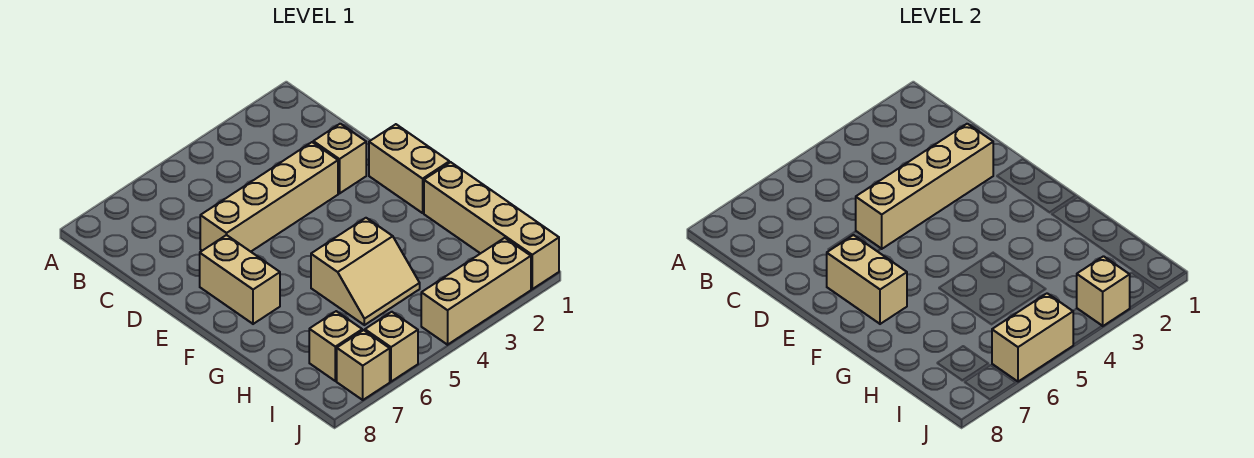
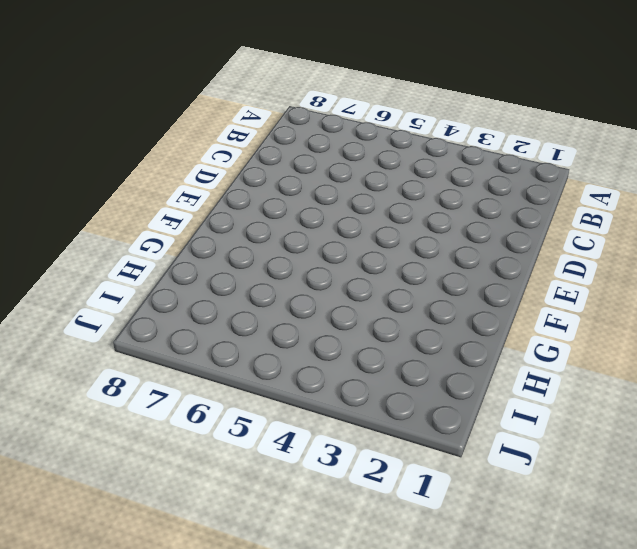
none -> tan brick D2 level 1
none -> tan brick D3:D6 level 1
none -> tan brick E1:F1 level 1

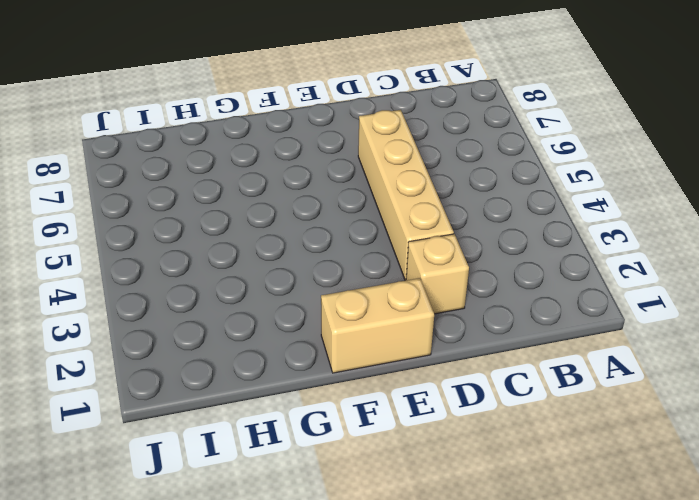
none -> tan brick E7:F7 level 1
none -> tan brick G1:J1 level 1
none -> tan slope G4:H5 level 1 top G

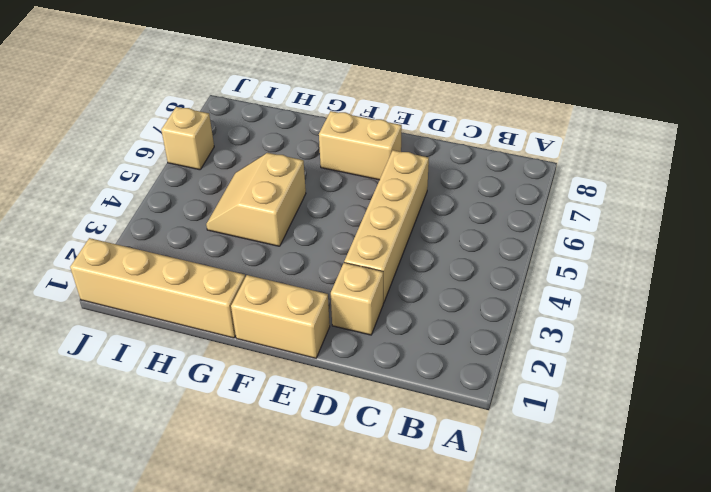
none -> tan brick I7 level 1
none -> tan brick J2:J4 level 1
none -> tan brick J7 level 1

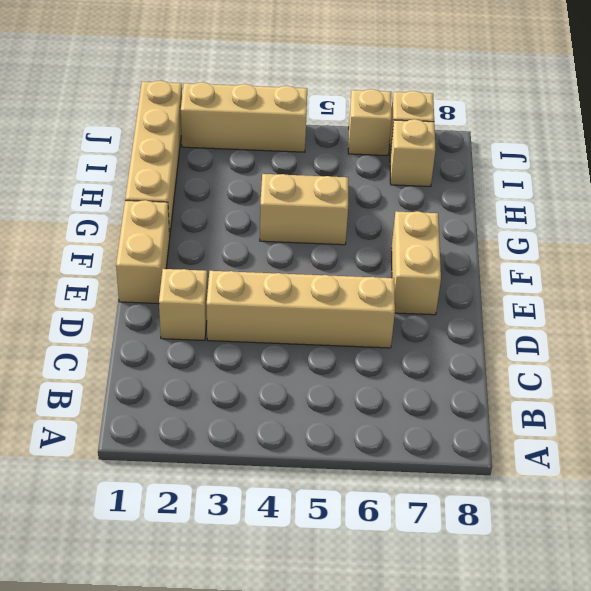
none -> tan brick D2:D5 level 2
none -> tan brick E7:F7 level 2
none -> tan brick J3 level 2

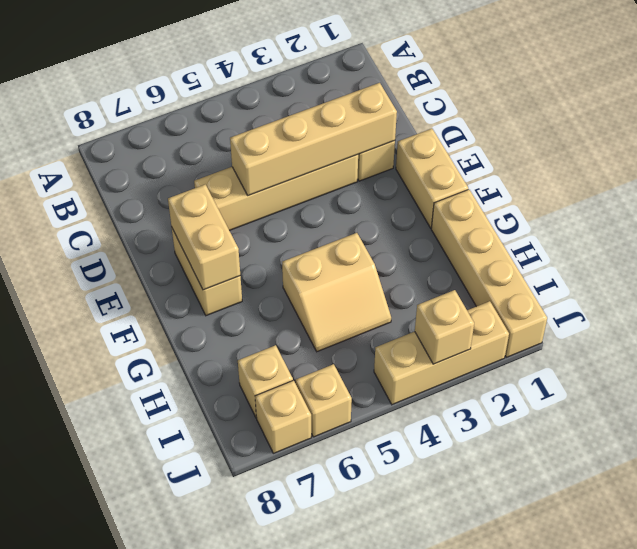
none -> tan brick J5:J6 level 2

